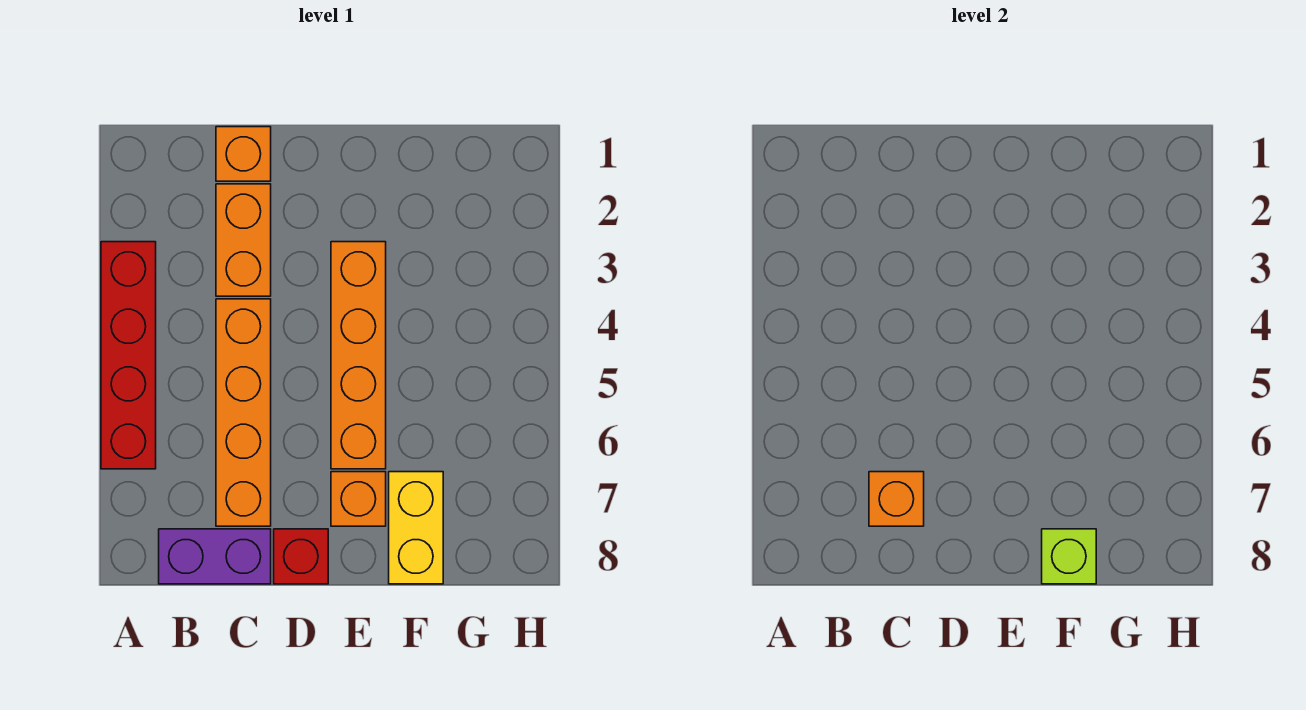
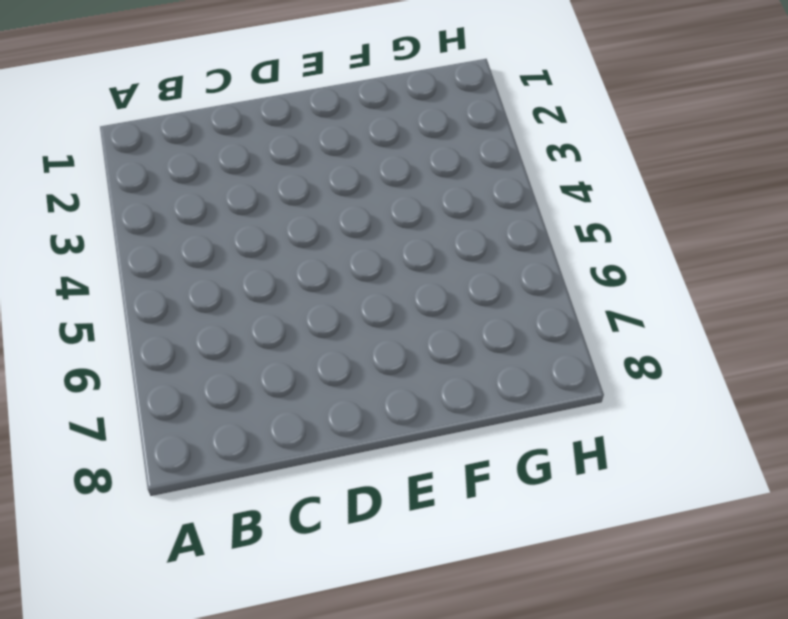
none -> red brick A3:A6 level 1
none -> purple brick B8:C8 level 1

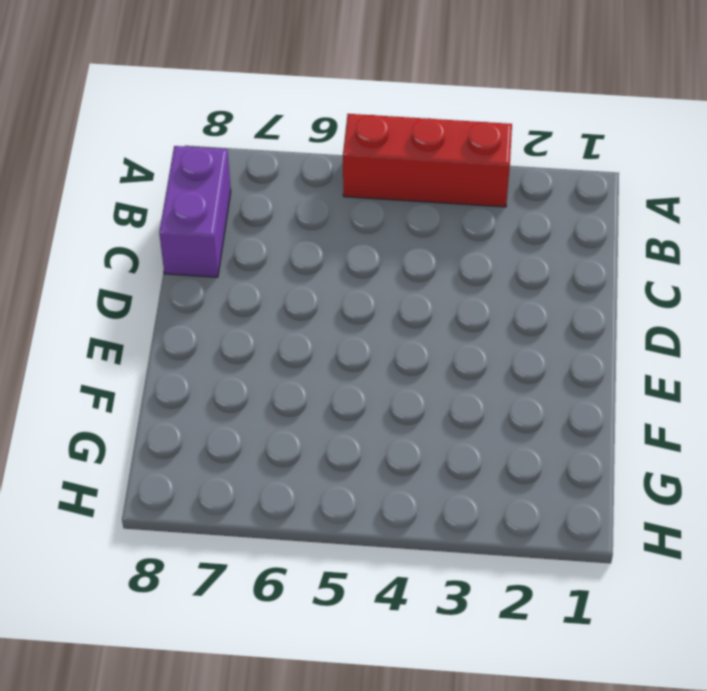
red brick A3:A5 level 1 -> red brick A3:A6 level 1
none -> orange brick C1 level 1
none -> orange brick C2:C3 level 1

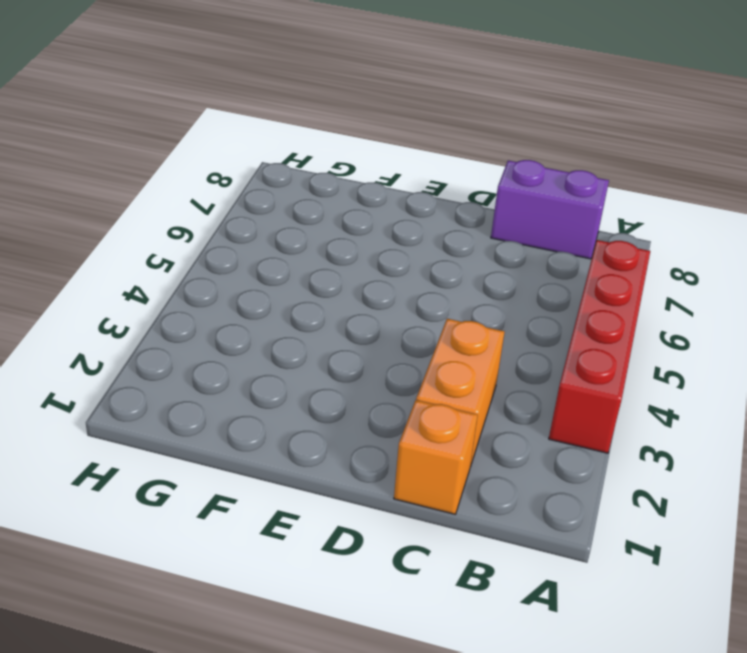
none -> orange brick C4:C7 level 1
none -> red brick D8 level 1

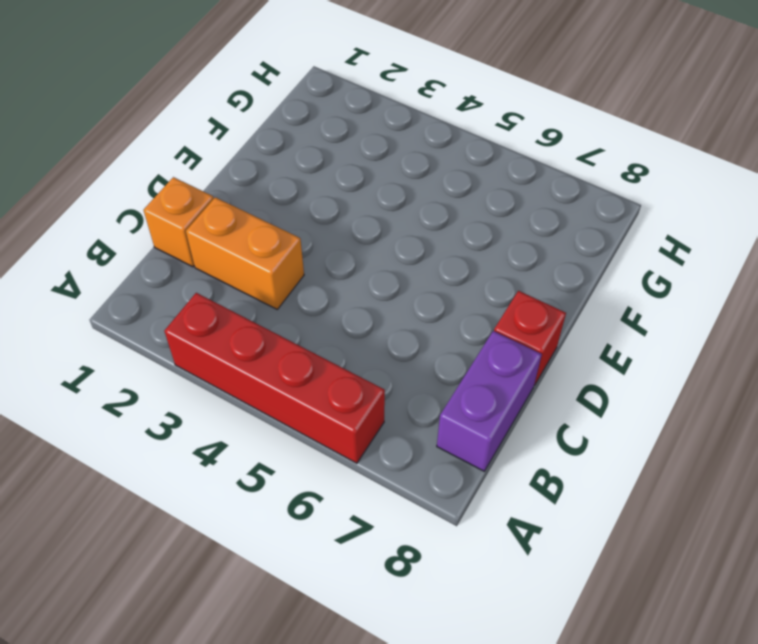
none -> orange brick C4:C7 level 1
none -> orange brick E3:E6 level 1

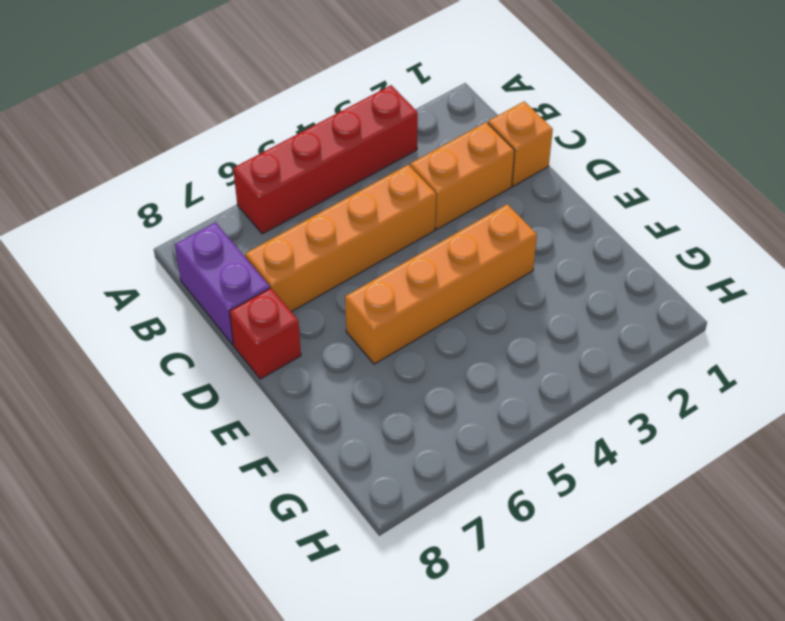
none -> orange brick E7 level 1
none -> yellow brick F7:F8 level 1

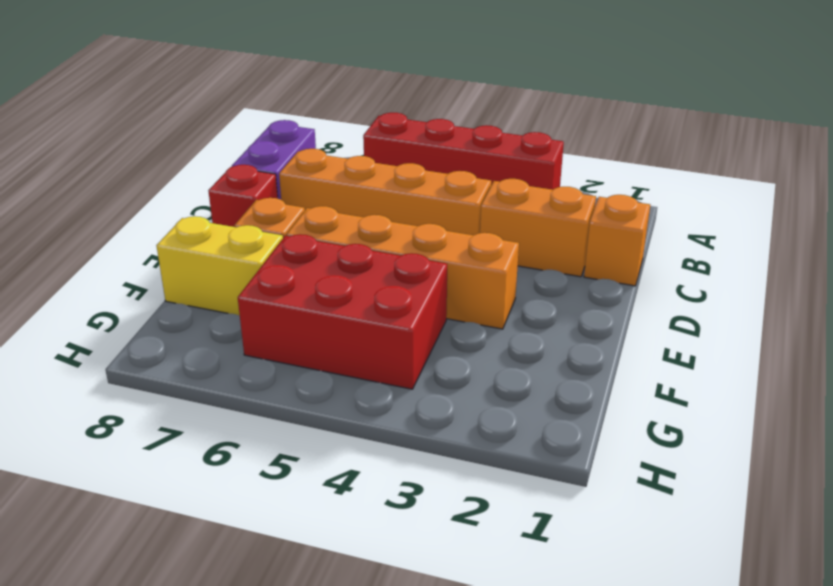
red brick F4:G6 level 1 -> none
none -> orange brick C7 level 2
none -> lime brick F8 level 2

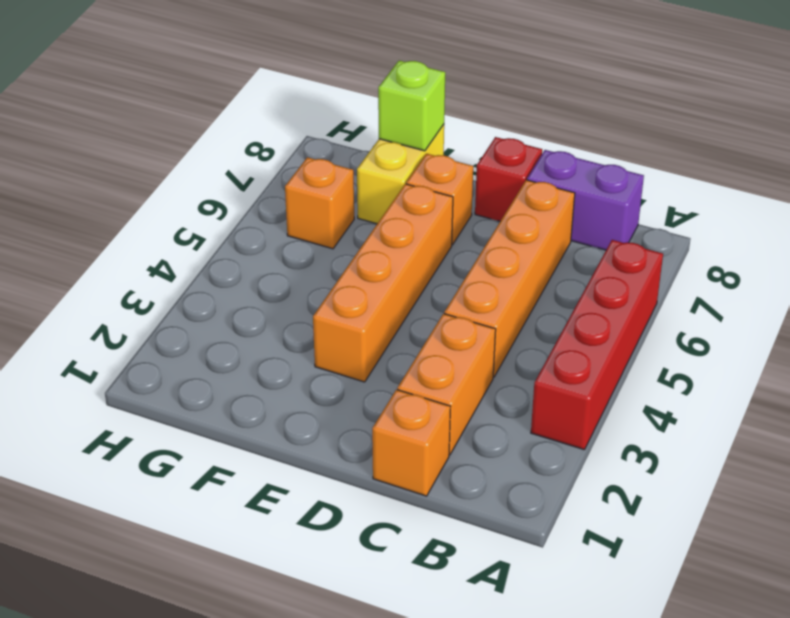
orange brick G6 level 1 -> orange brick C7 level 2

